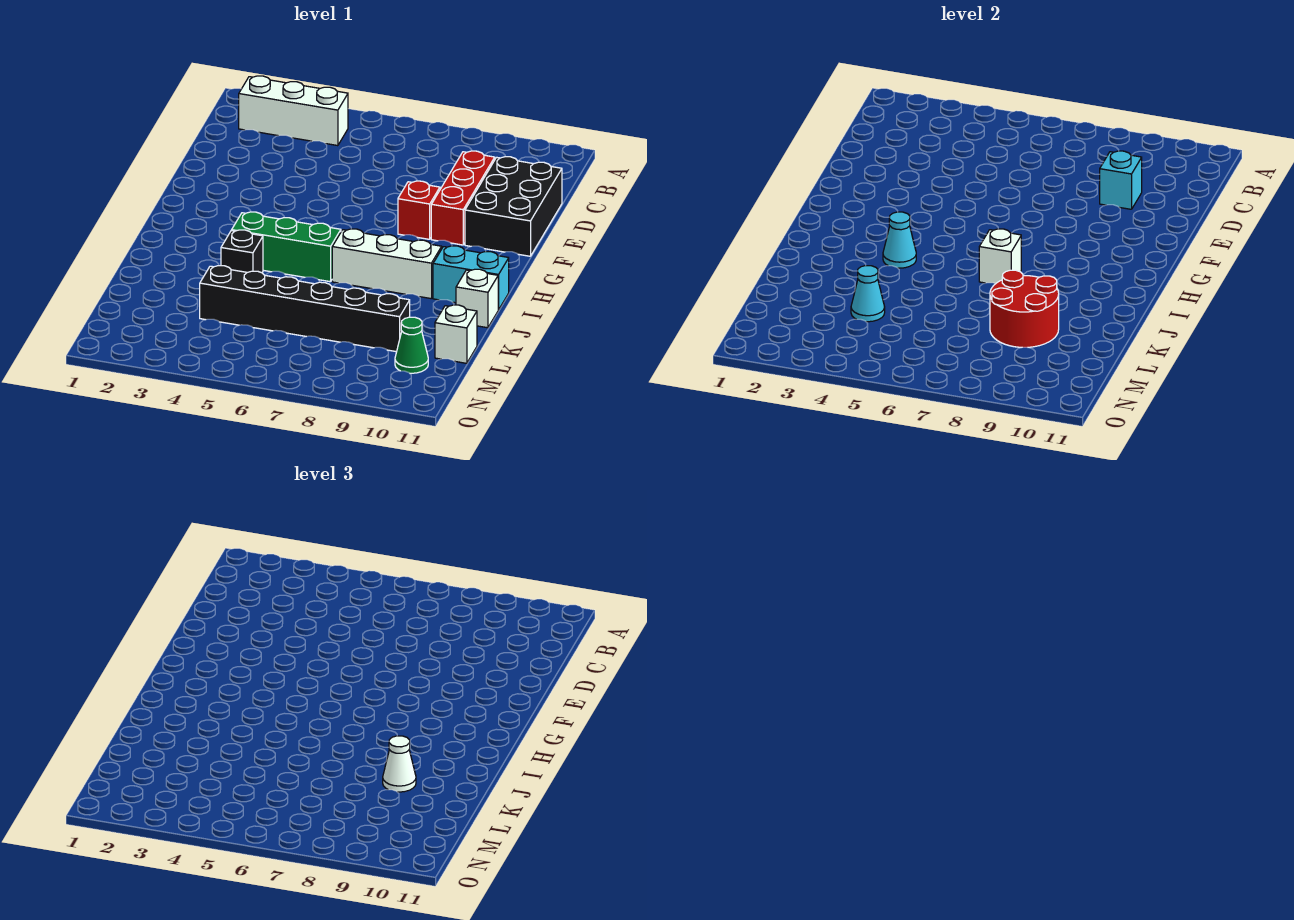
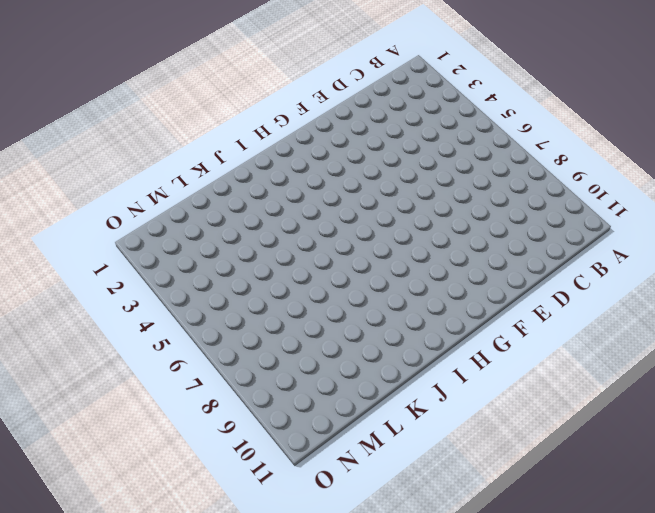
none -> white brick B2:B4 level 1
none -> red brick D9:F9 level 1
none -> black brick D10:F11 level 1

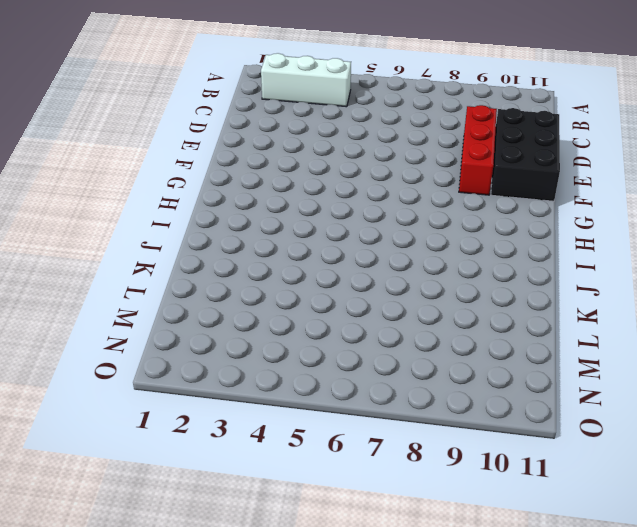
none -> red brick F8 level 1
none -> green brick I4:I6 level 1
none -> white brick I7:I9 level 1

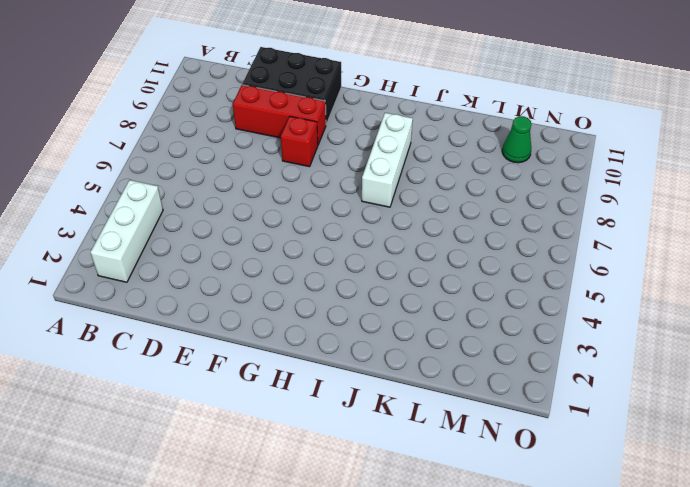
none -> green brick I4:I6 level 1
none -> cyan brick I10:I11 level 1
none -> black brick J4 level 1

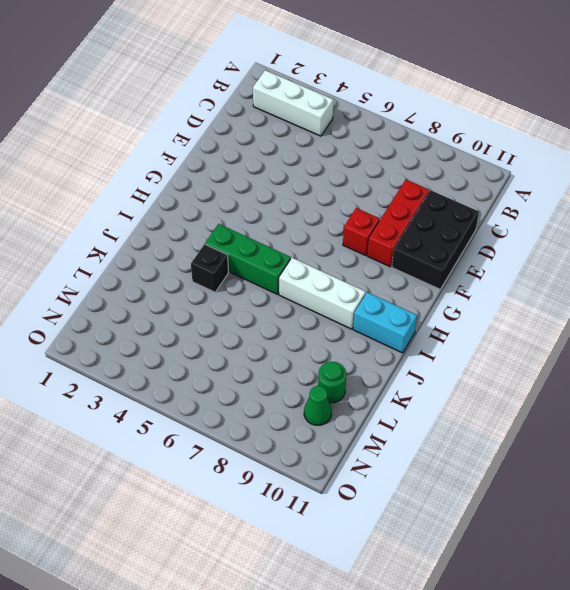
green round brick L10 level 1 -> none
none -> white brick J11 level 1
none -> black brick L4:L9 level 1
none -> white brick L11 level 1

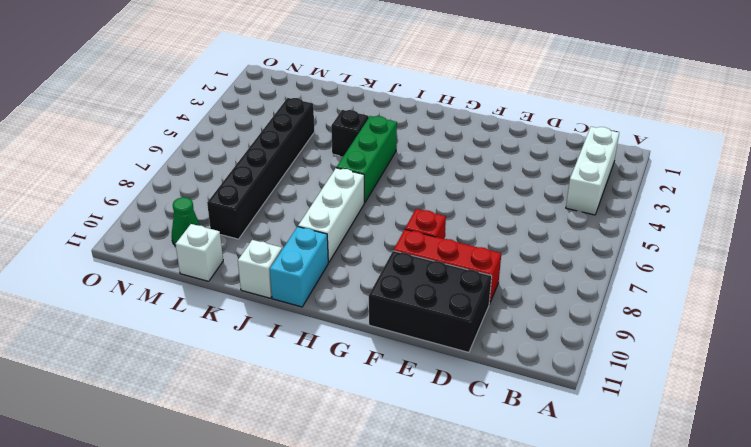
none -> cyan brick D9 level 2
none -> cyan cone I4 level 2
none -> white brick I7 level 2

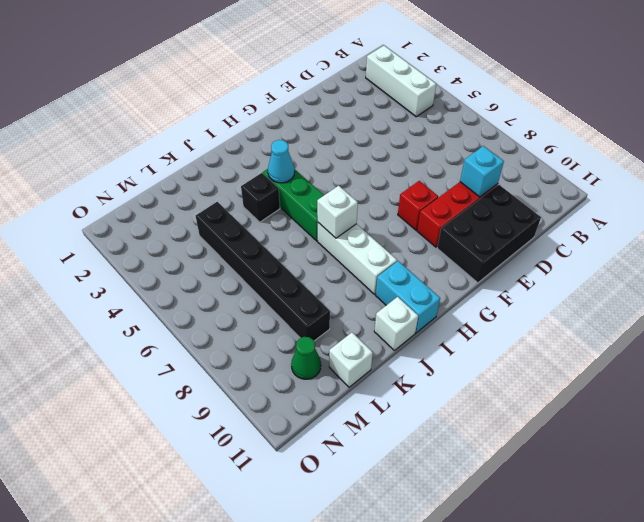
none -> red round brick K8:L9 level 2
none -> cyan cone L4 level 2
none -> white cone K9 level 3

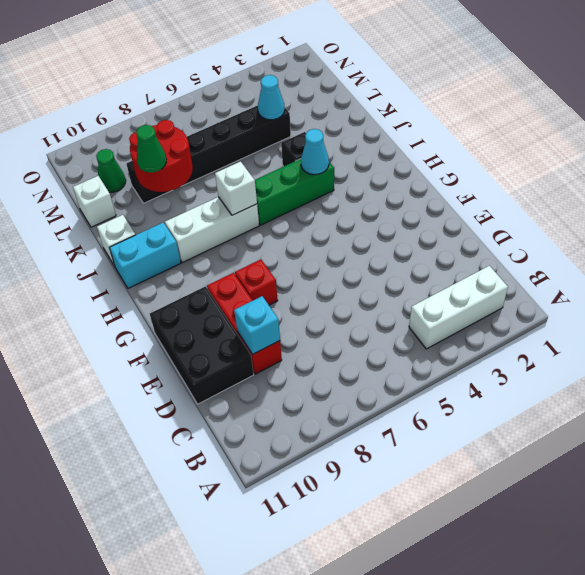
green cone K9 level 3 -> white cone K9 level 3

